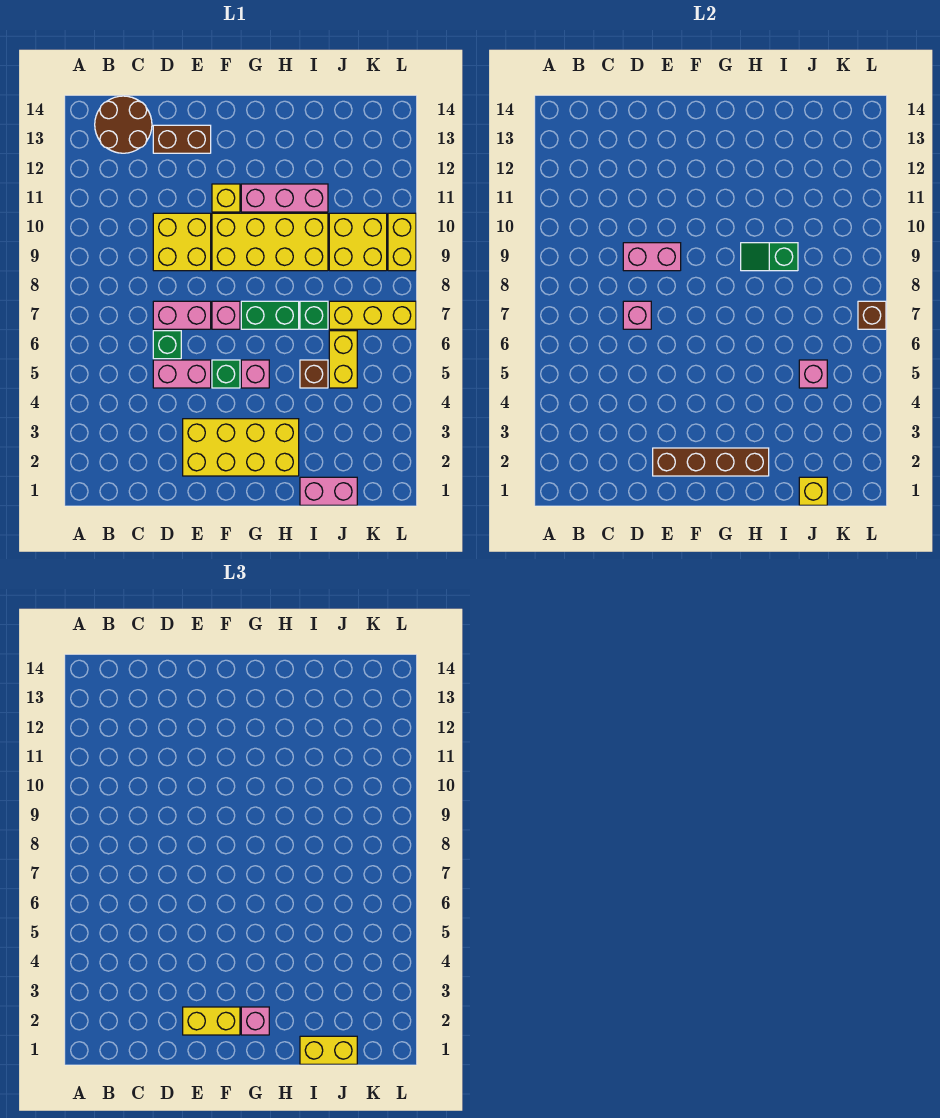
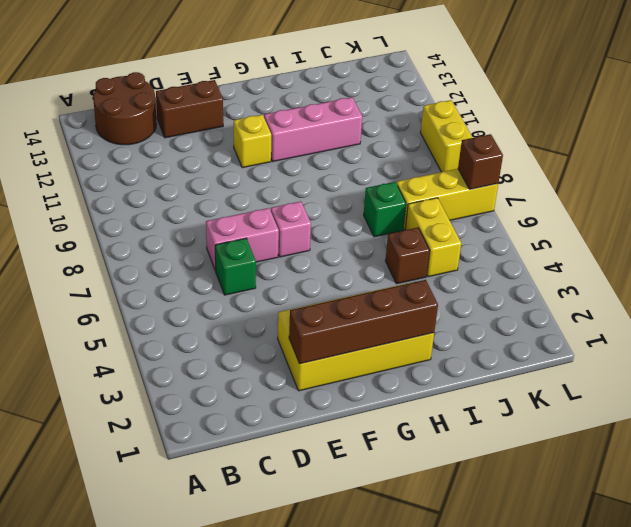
none -> pink brick D5:E5 level 1
none -> yellow brick D9:E10 level 1
none -> green brick F5 level 1
none -> yellow brick F9:I10 level 1

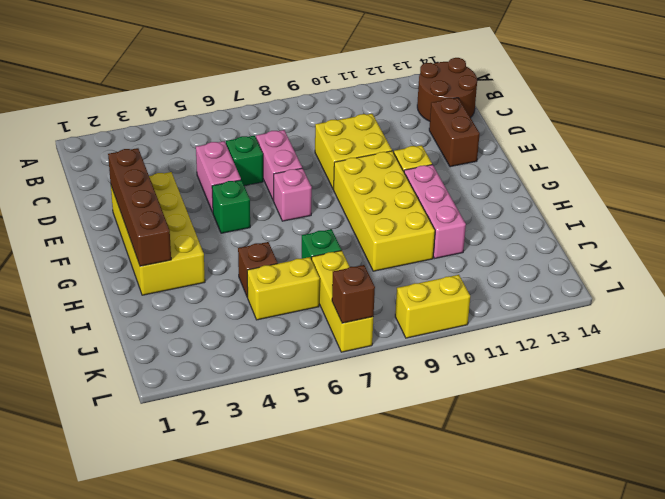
none -> pink brick G5 level 1
none -> green brick G7:H7 level 1
none -> pink brick I1:J1 level 1
none -> yellow brick J9:K10 level 1

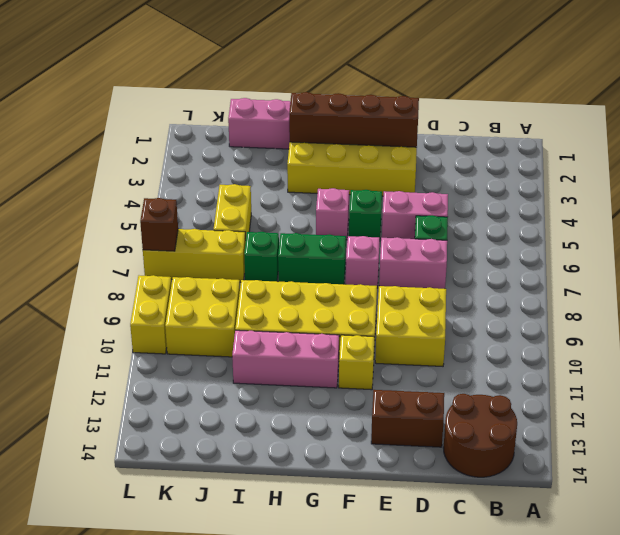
none -> brown brick I5 level 1
none -> pink brick D7 level 2
none -> pink brick D9:E9 level 2
none -> green slope H9:I9 level 2 top I

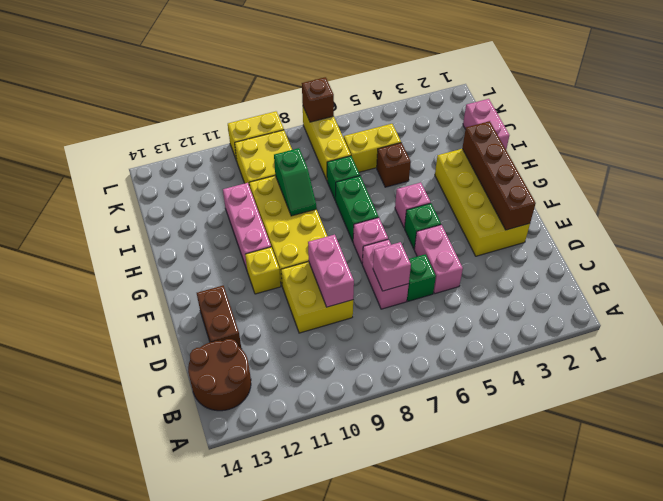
none -> yellow brick J1 level 2
none -> pink brick J5 level 2
none -> yellow brick E2:F2 level 3
none -> pink brick G2 level 3

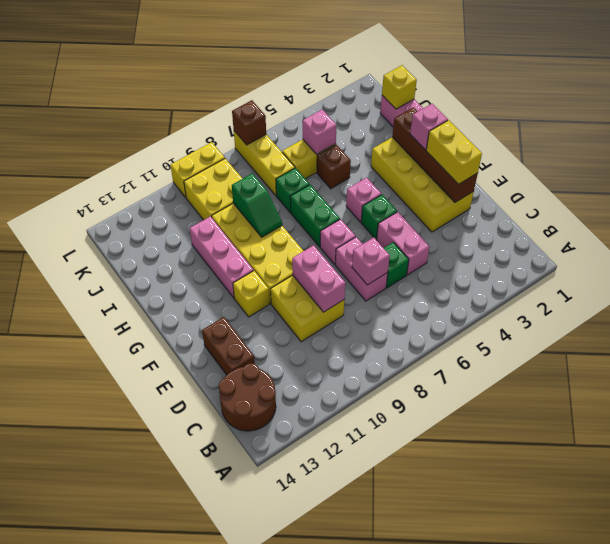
none -> yellow brick I1:J1 level 3

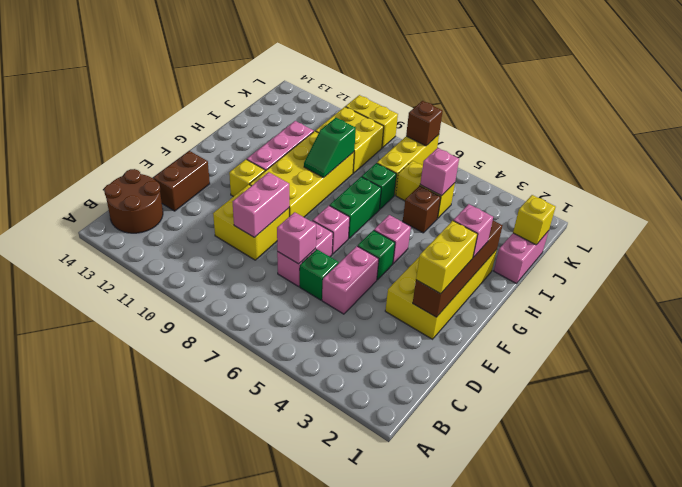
none -> yellow brick I1:J1 level 3

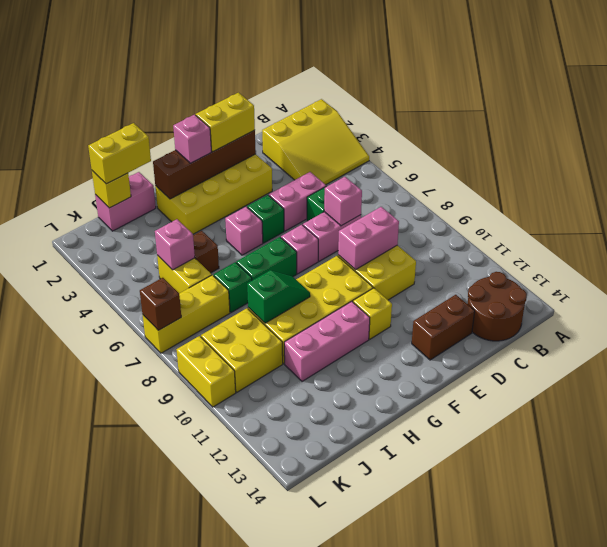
yellow slope A2:C4 level 1 top 2 -> none

